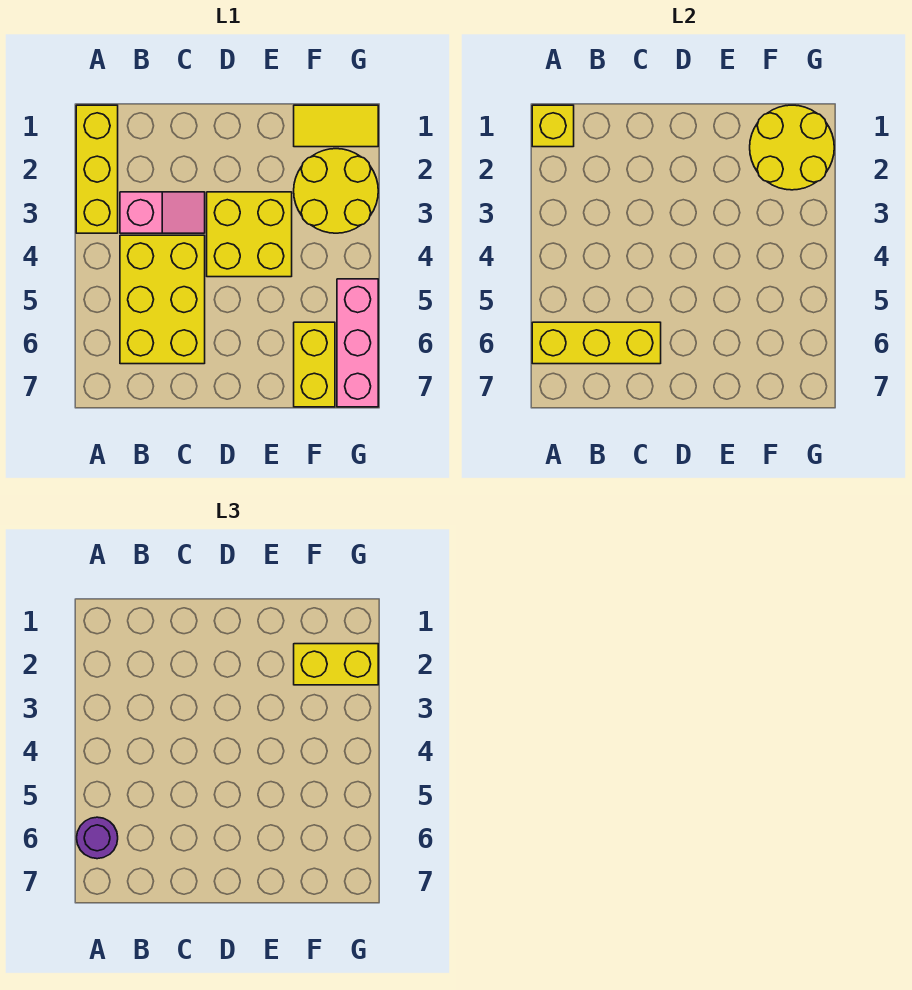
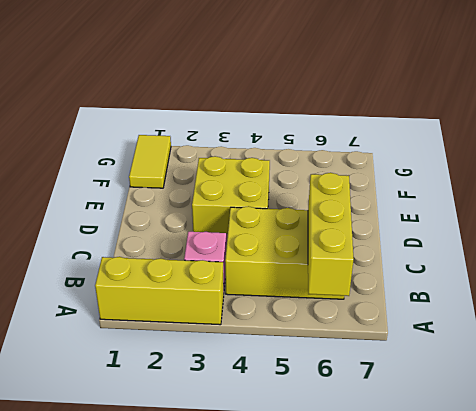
none -> yellow round brick F2:G3 level 1
none -> yellow brick F6:F7 level 1
none -> pink brick G5:G7 level 1

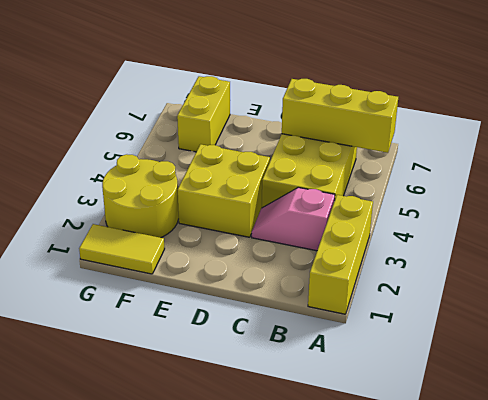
none -> pink brick G5:G7 level 1
none -> yellow brick A1 level 2
none -> yellow round brick F1:G2 level 2

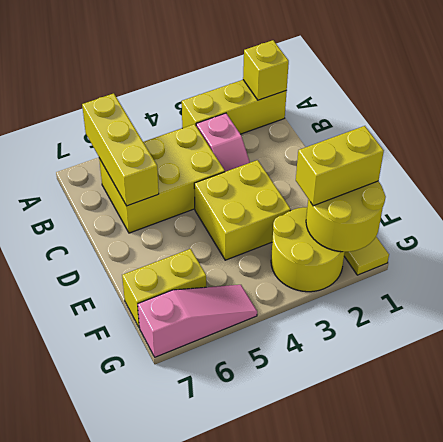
yellow brick F1:F2 level 3 -> yellow brick F2:G2 level 3
pink slope G5:G7 level 1 top 7 -> pink brick G5:G7 level 1
none -> purple round brick A6 level 3

